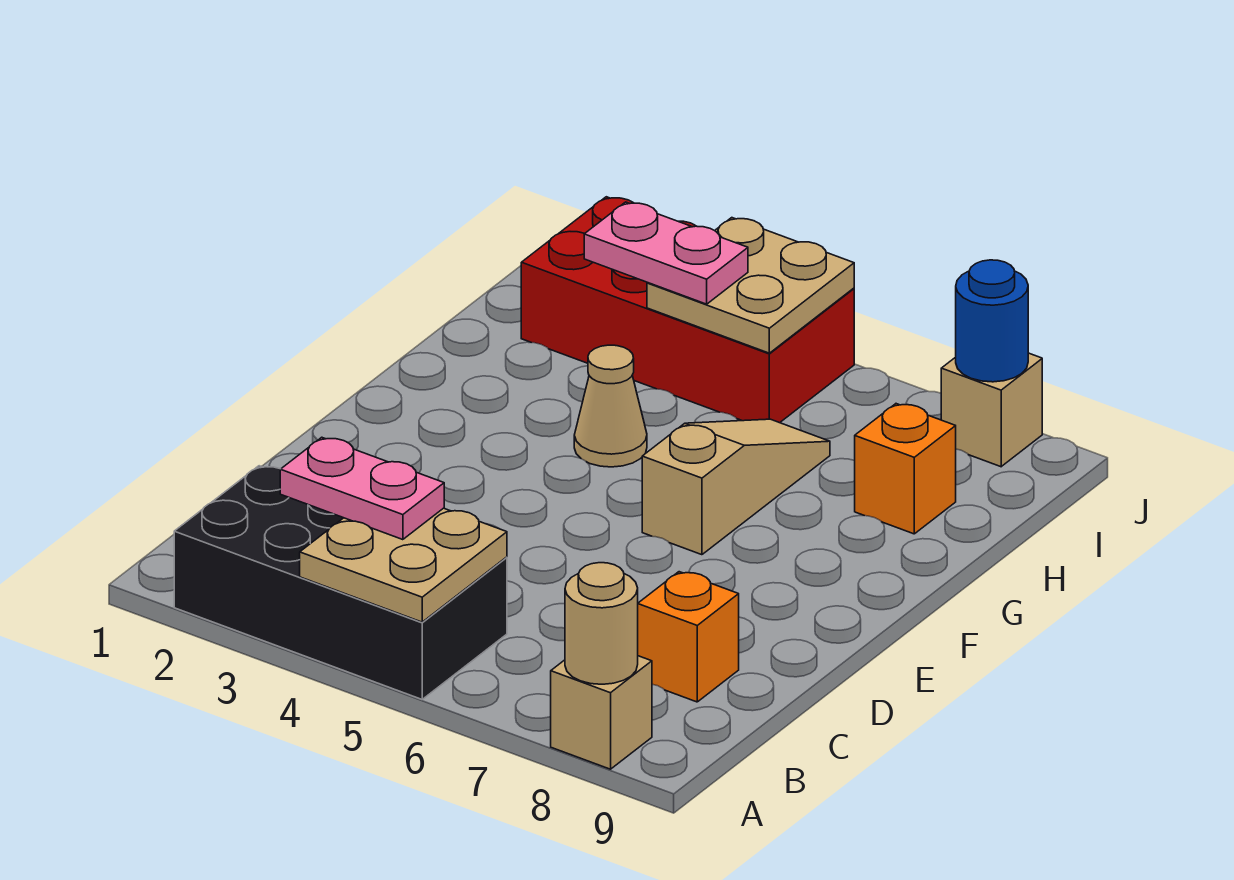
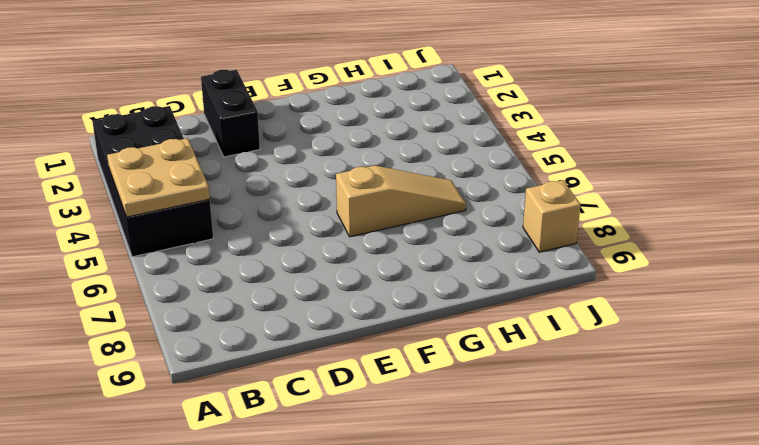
black brick D1:D2 level 1 -> none
none -> tan brick A8 level 1
none -> orange brick C8 level 1
none -> tan cone G4 level 1

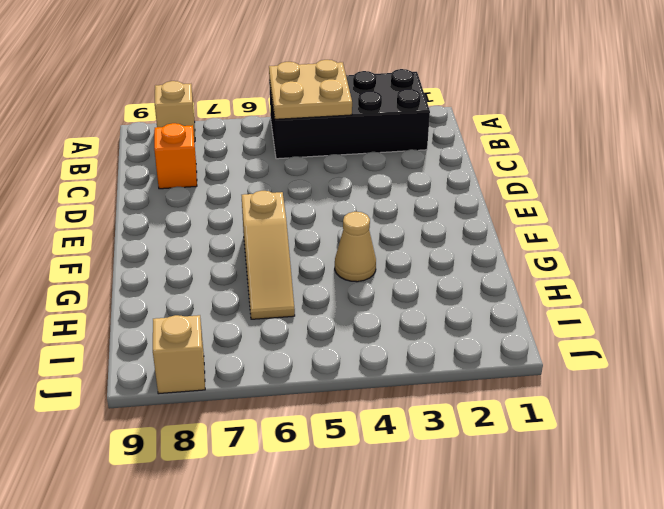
none -> orange brick H8 level 1
none -> red brick I2:J5 level 1
none -> tan round brick A8 level 2

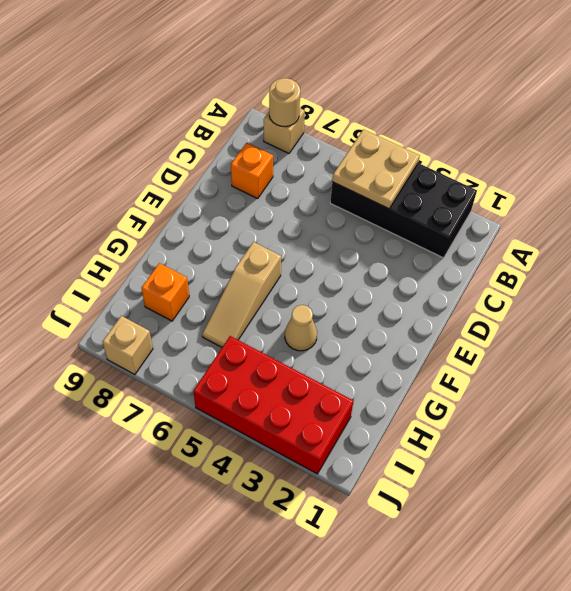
none -> tan plate I4:J5 level 2
none -> blue round brick J8 level 2
none -> pink plate B3:B4 level 3

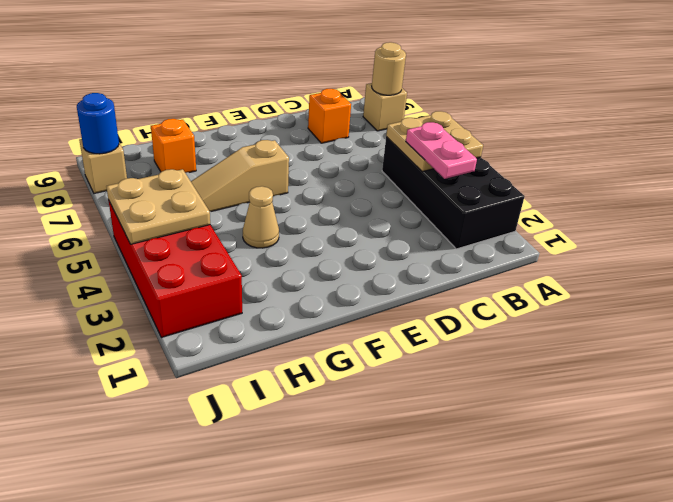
none -> pink plate I3:I4 level 3

